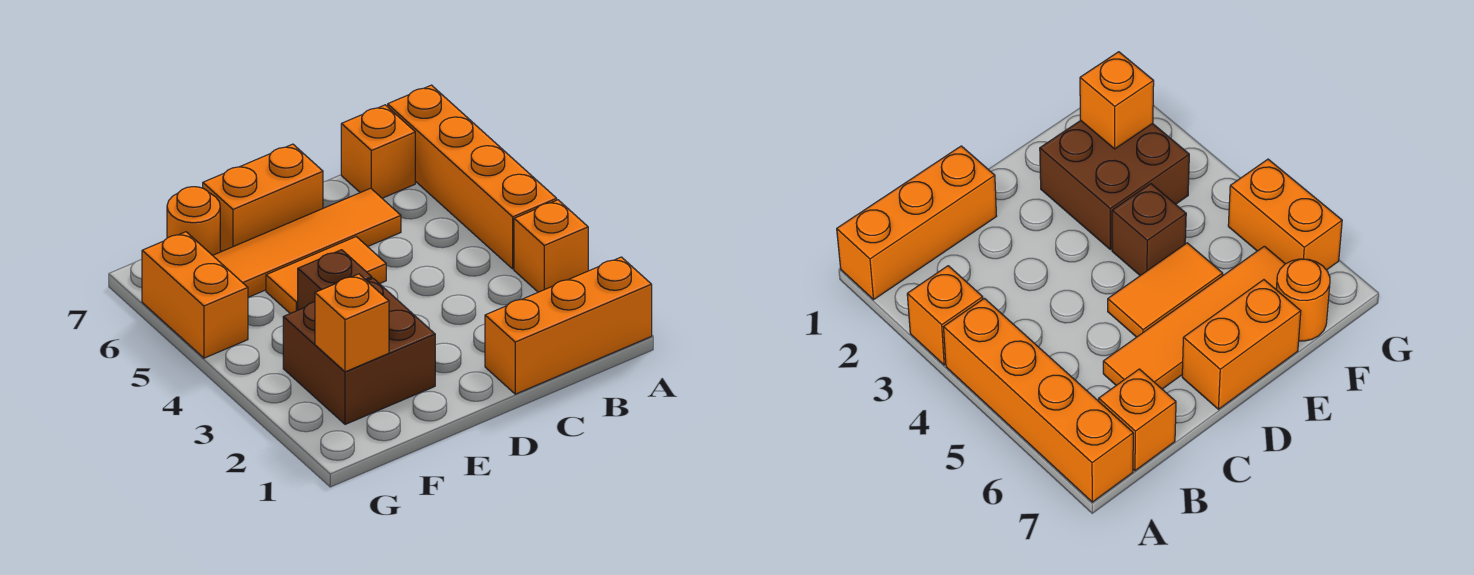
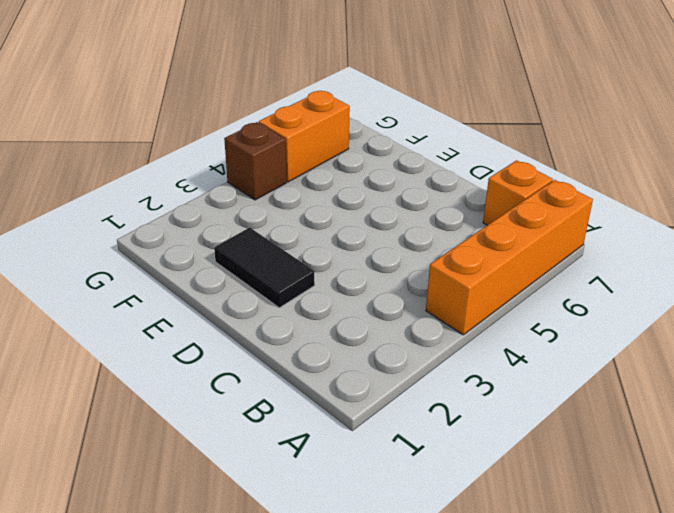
black tile D2:E2 level 1 -> brown brick E2:F3 level 1
brown brick G4 level 1 -> brown brick E4 level 1
none -> orange brick A1:C1 level 1
none -> orange brick A3 level 1
none -> orange tile C6:F6 level 1

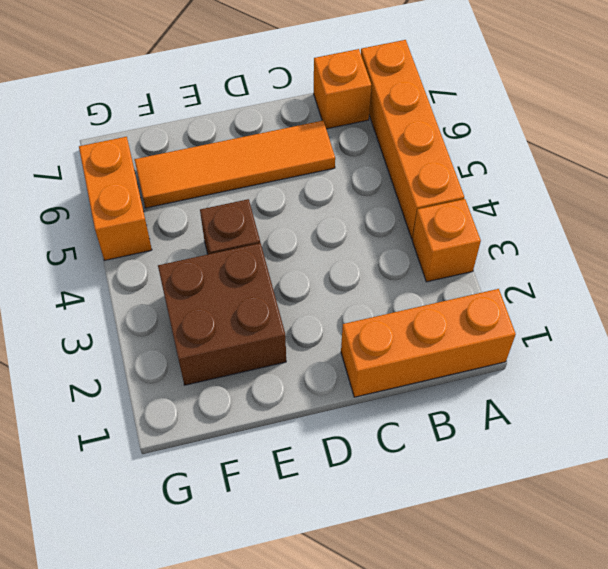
none -> orange tile D5:E5 level 1
none -> orange brick D7:E7 level 1
none -> orange round brick F7 level 1

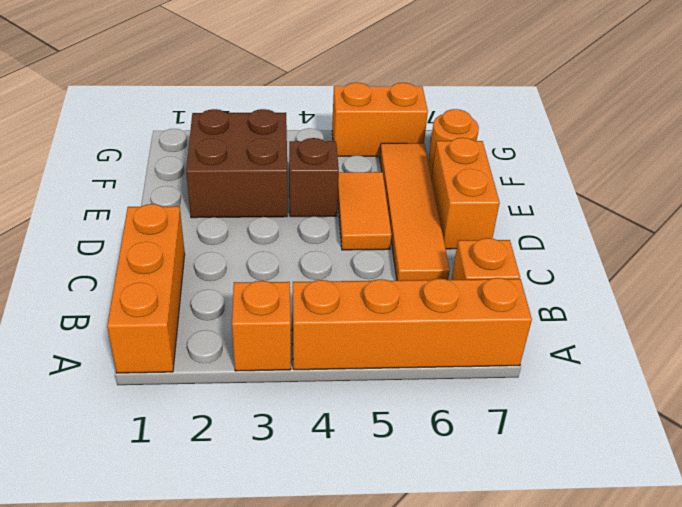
none -> orange brick F2 level 2

